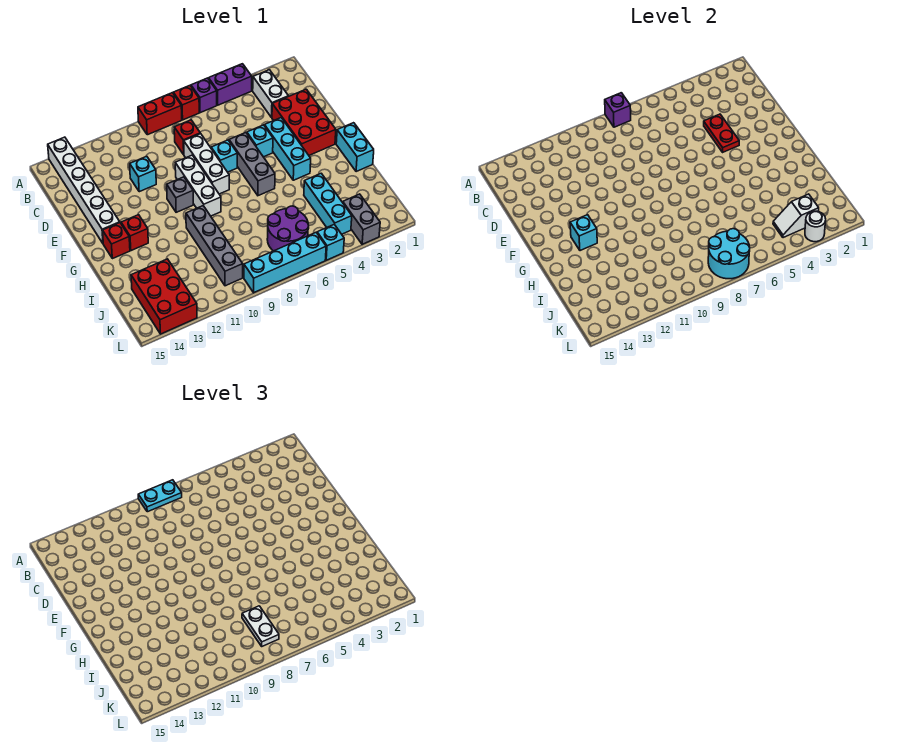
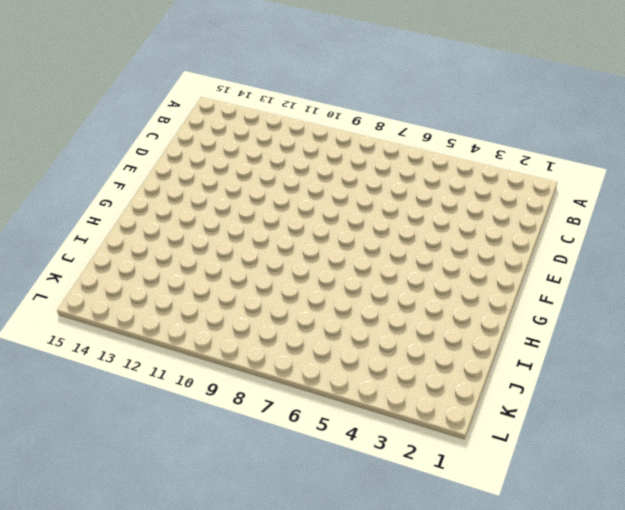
none -> purple brick A4:A5 level 1
none -> purple brick A6 level 1
none -> red brick A7 level 1
none -> red brick A8:A9 level 1

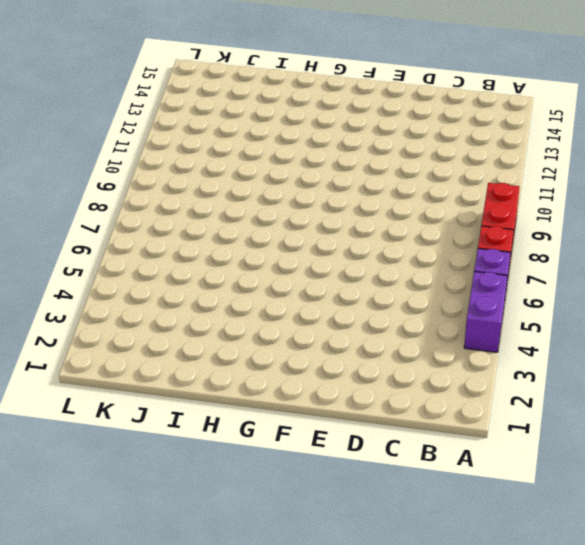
none -> white brick A14:F14 level 1
none -> white brick B3:C3 level 1
none -> red brick C8 level 1
none -> red brick D2:F3 level 1

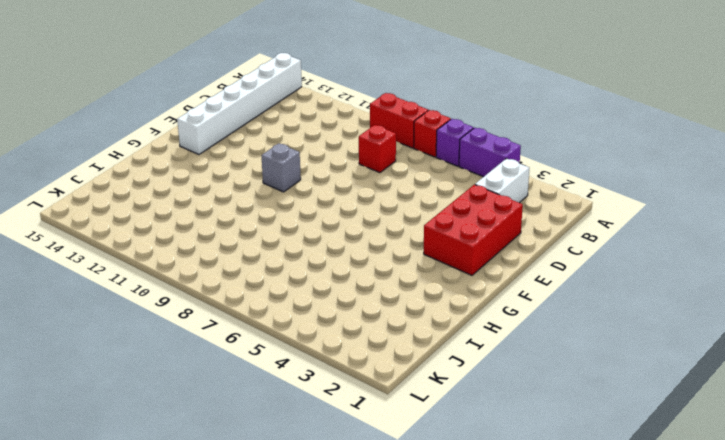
none -> white brick D8:F8 level 1
none -> cyan brick D11 level 1
none -> cyan brick E4:G4 level 1
none -> cyan brick E5 level 1

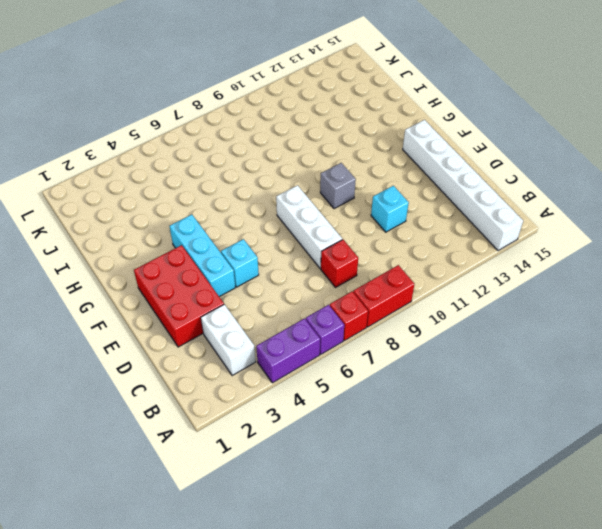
none -> grey brick E6:G6 level 1
none -> cyan brick E7 level 1
none -> white brick E9:G9 level 1
none -> cyan brick G1:H1 level 1

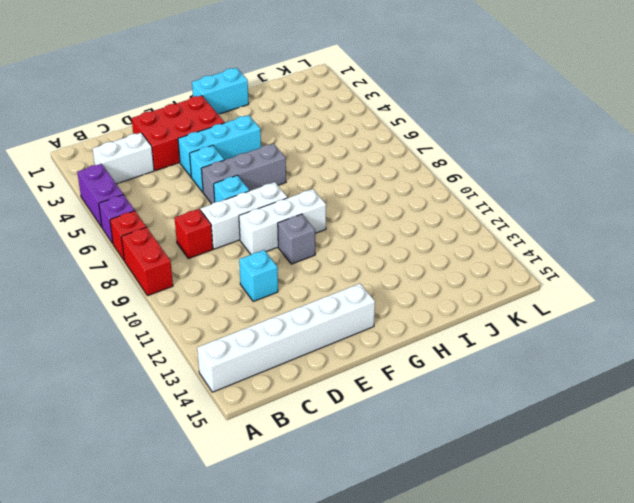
none -> red brick G13 level 1
none -> red brick G14 level 1
none -> grey brick H10:K10 level 1
none -> cyan brick I4:K4 level 1

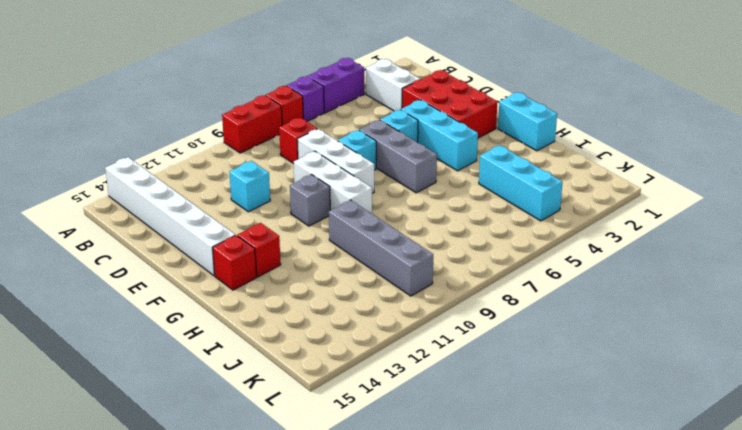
none -> purple round brick J6:K7 level 1
none -> red brick J13:L14 level 1
none -> grey brick K3:L3 level 1
none -> cyan brick L5 level 1

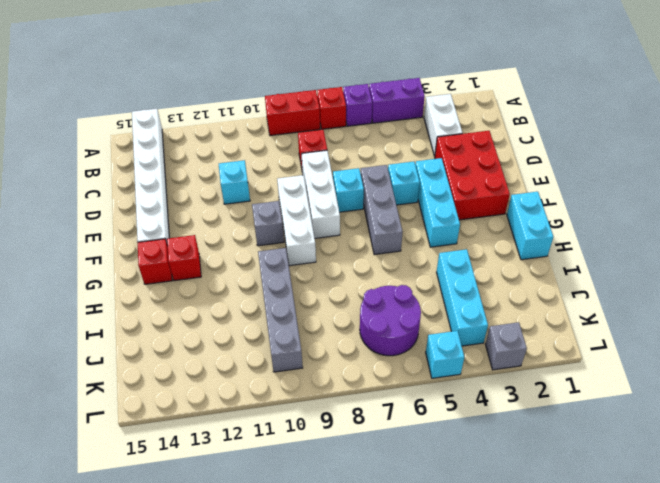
grey brick L3 level 1 -> grey brick K3:L3 level 1
none -> red brick J13:L14 level 1
none -> cyan brick L6:L9 level 1
none -> purple brick A8 level 2
none -> red plate D4:E4 level 2

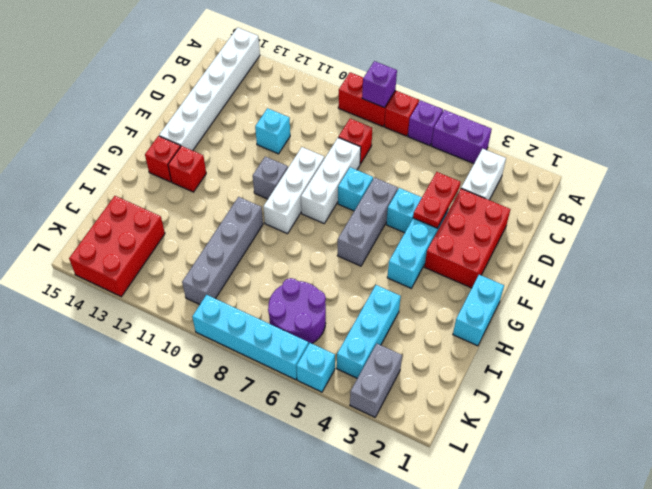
none -> cyan brick G13 level 2
none -> white slope K3:K4 level 2 top 3
none -> cyan round brick K7:L8 level 2
none -> white round brick L3 level 2

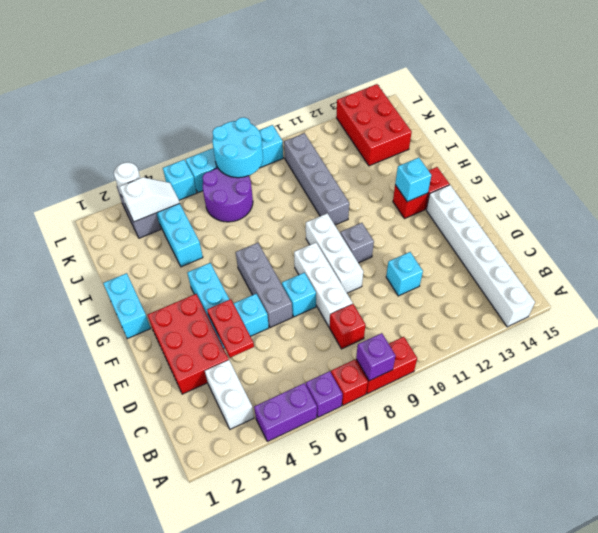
none -> cyan plate A8:A9 level 3
none -> white plate J8:K8 level 3

